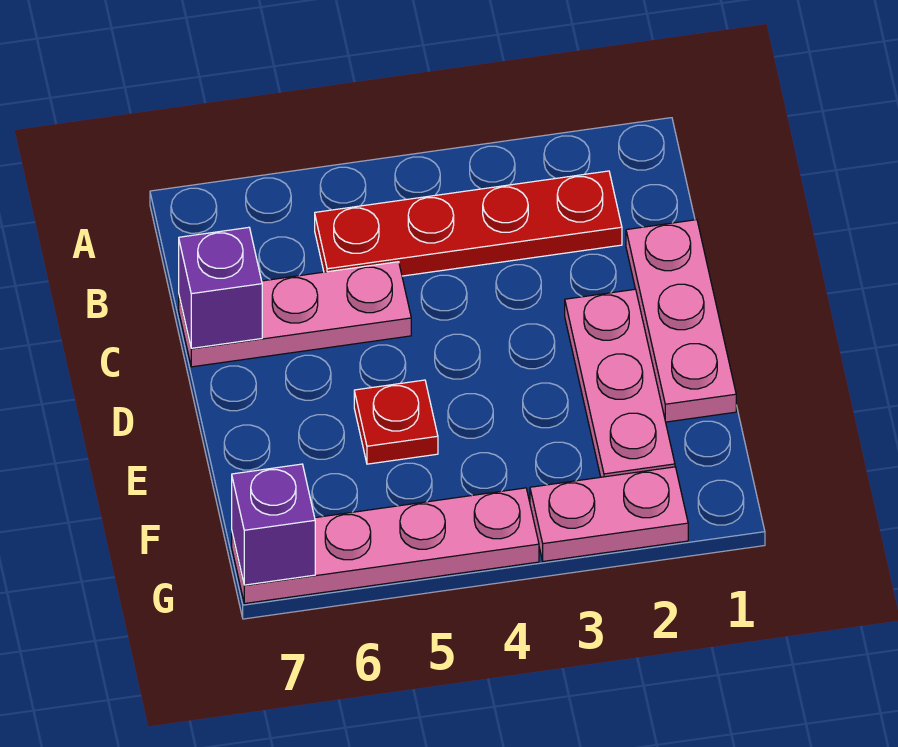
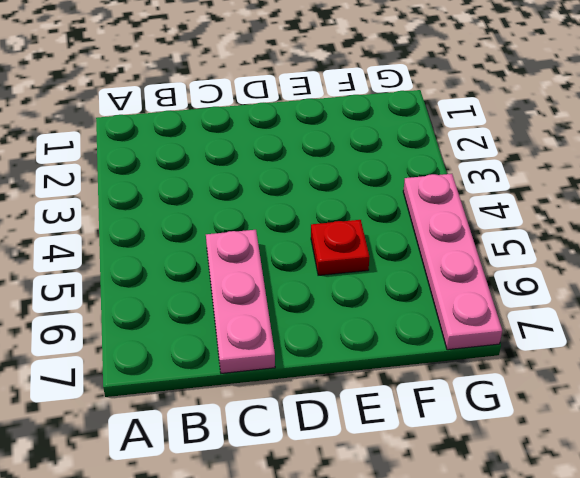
none -> red plate B2:B5 level 1
none -> pink plate C1:E1 level 1

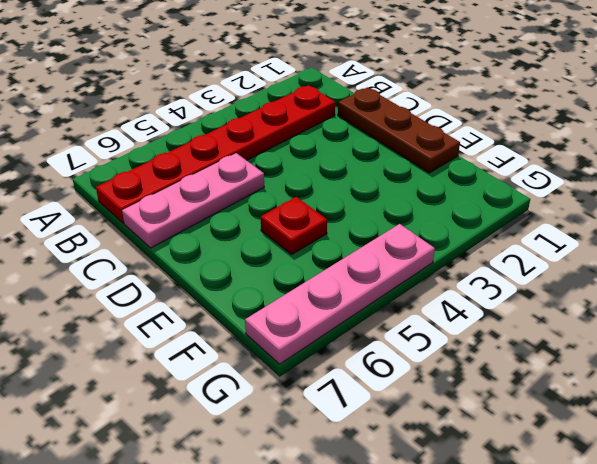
red plate B2:B7 level 1 -> red plate B2:B5 level 1
brown plate C1:E1 level 1 -> pink plate C1:E1 level 1
none -> pink plate D2:F2 level 1
none -> pink plate G2:G3 level 1

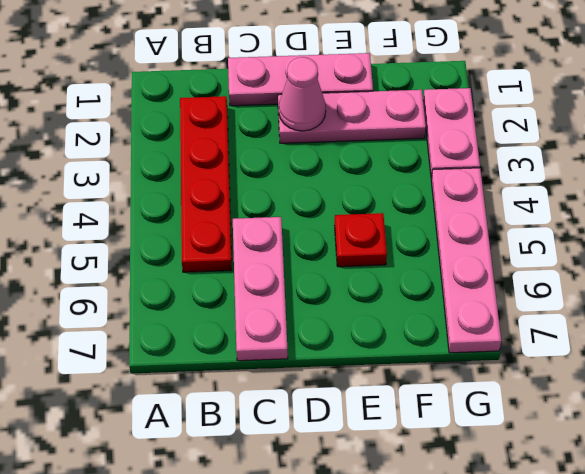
pink cone D2 level 2 -> none
none -> purple brick C7 level 2
none -> purple brick G7 level 2

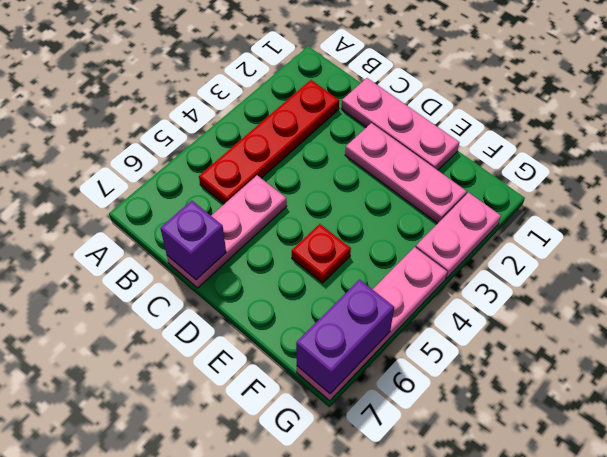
purple brick G6:G7 level 2 -> purple brick G7 level 2

